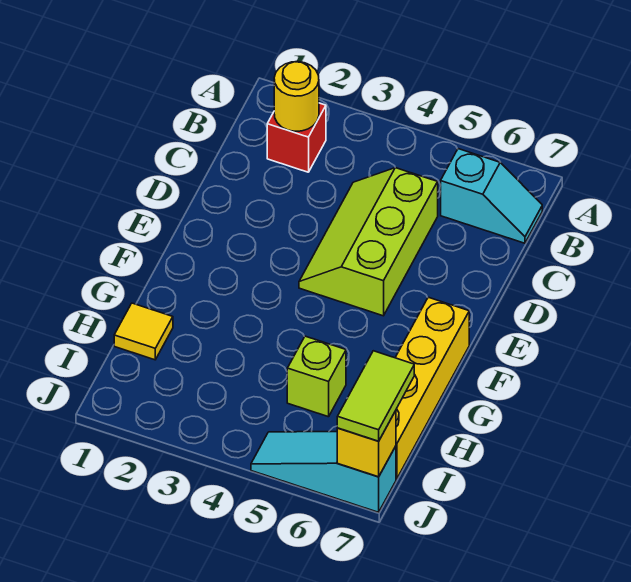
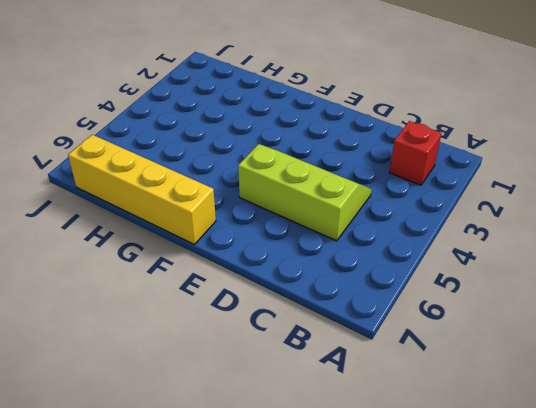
none -> cyan slope B6:B7 level 1 top 6
none -> yellow tile H1 level 1

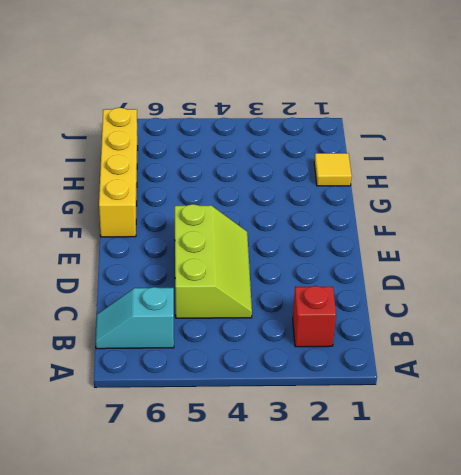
none -> lime brick H5 level 1
none -> cyan slope J5:J7 level 1 top 7

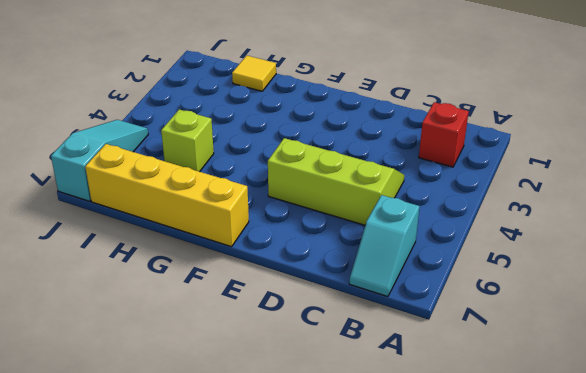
none -> yellow round brick B2 level 2
none -> yellow brick J7 level 2

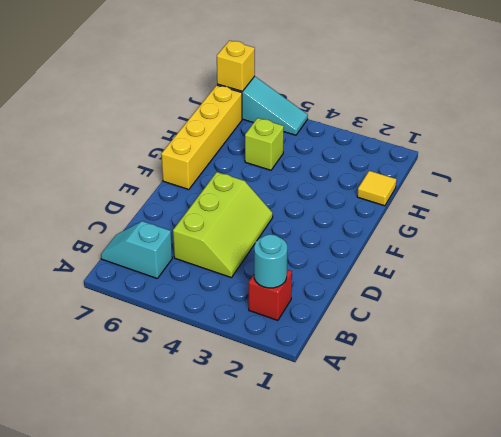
cyan round brick B2 level 2 -> yellow round brick B2 level 2
none -> lime tile I7:J7 level 3

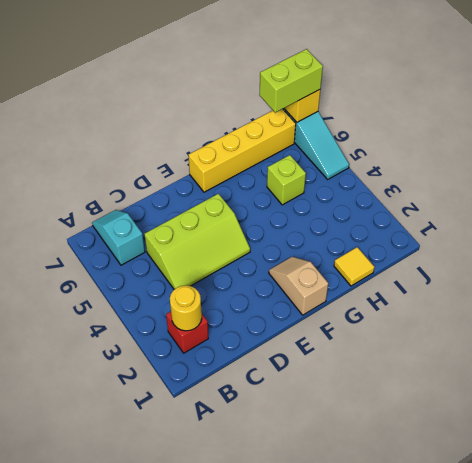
tan slope F1:F2 level 1 top 1 -> none
lime brick I7:J7 level 3 -> lime tile I7:J7 level 3

